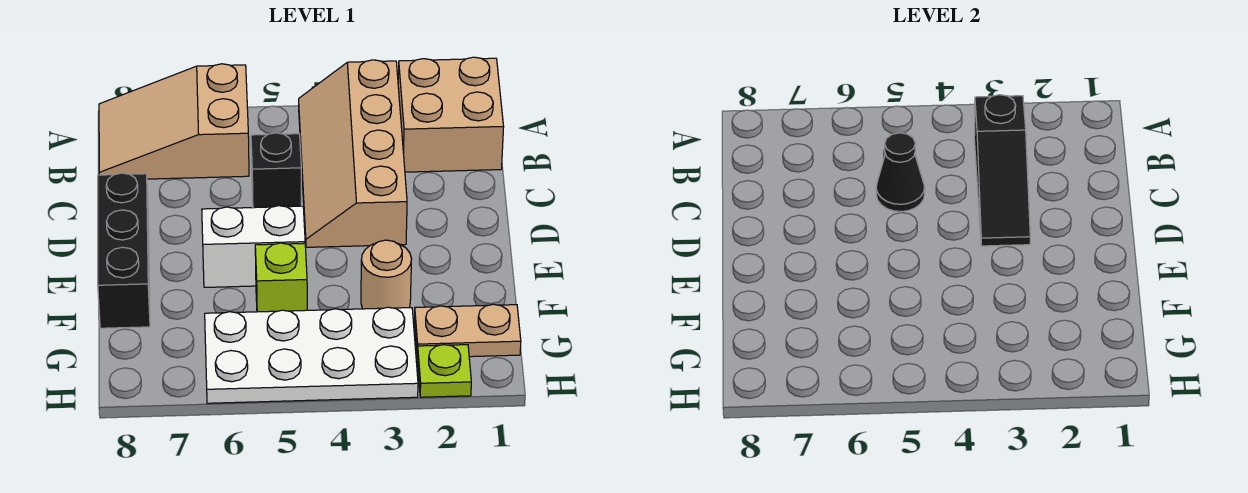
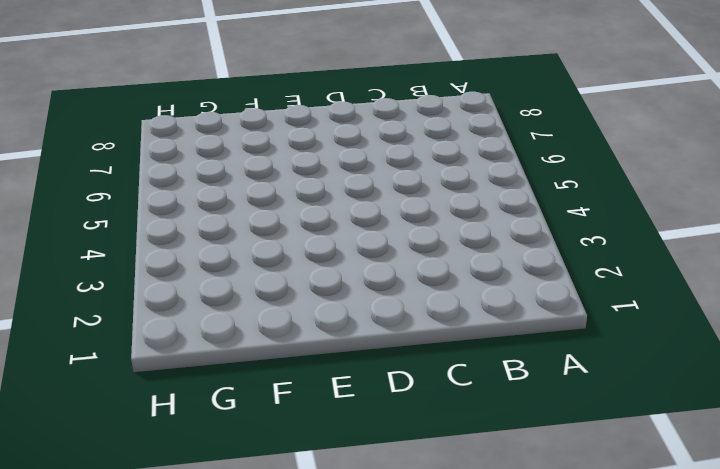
none -> tan brick A1:B2 level 1
none -> tan slope A3:D4 level 1 top 3
none -> tan slope A6:B8 level 1 top 6

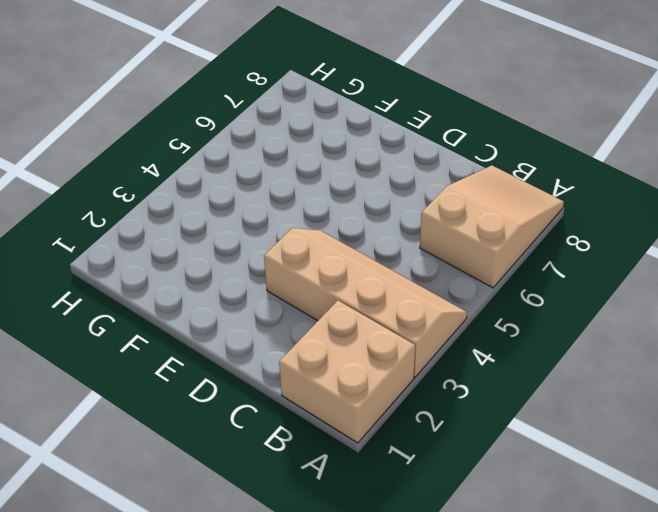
none -> black brick C5 level 1
none -> black brick D8:F8 level 1
none -> white brick E5:E6 level 1

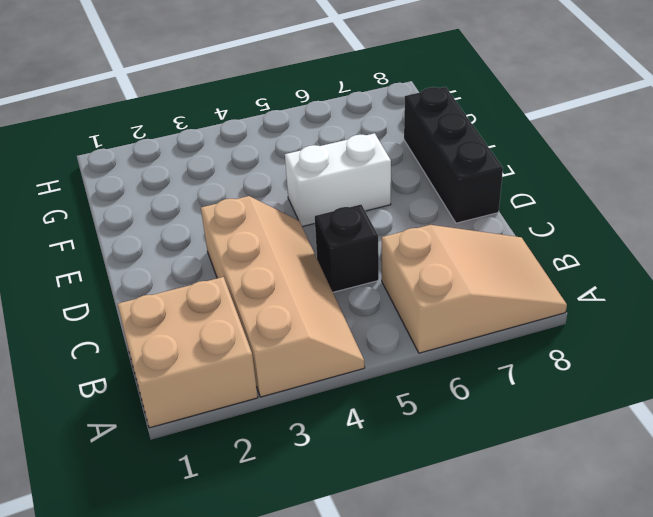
none -> tan round brick F3 level 1
none -> lime brick F5 level 1
none -> tan plate G1:G2 level 1

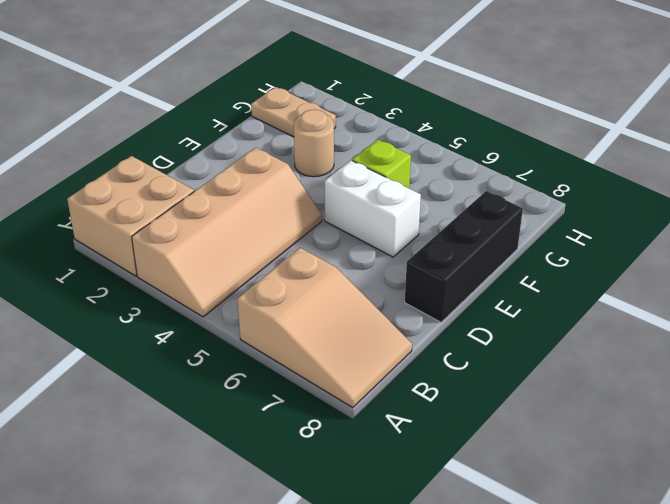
none -> black brick C5 level 1
none -> white plate G3:H6 level 1
none -> lime plate H2 level 1

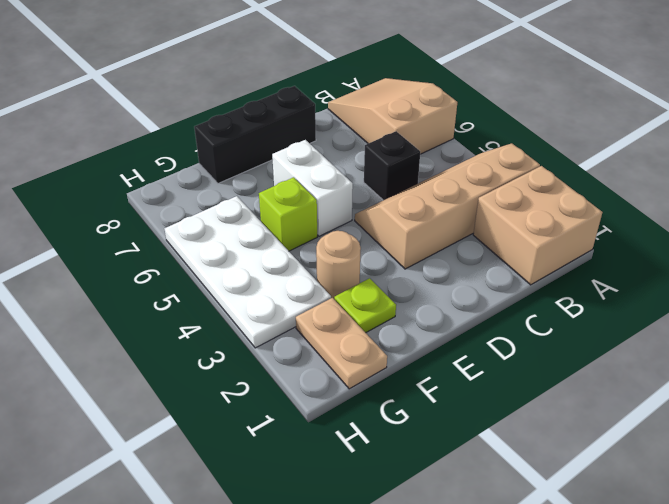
lime plate F2 level 1 -> lime plate H2 level 1
none -> black slope B3:D3 level 2 top B
none -> black cone C5 level 2

